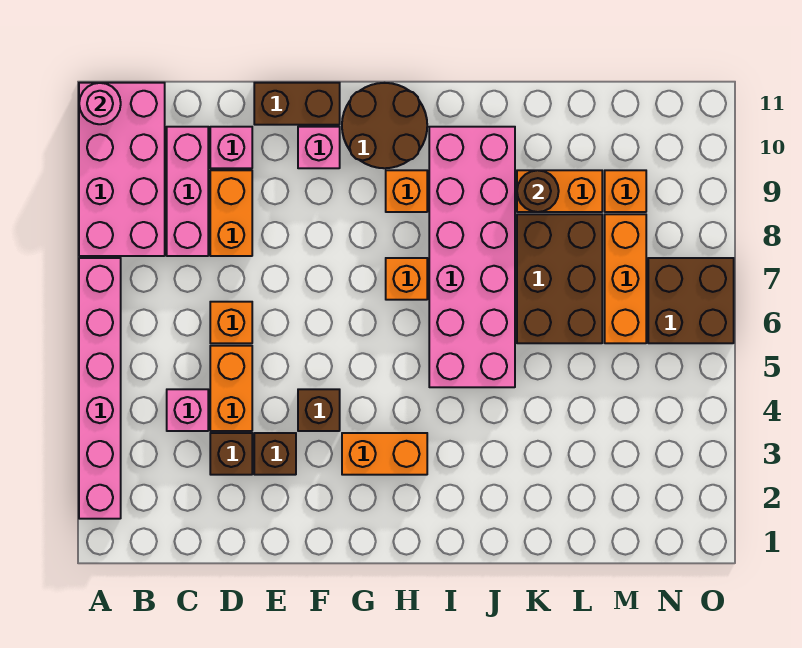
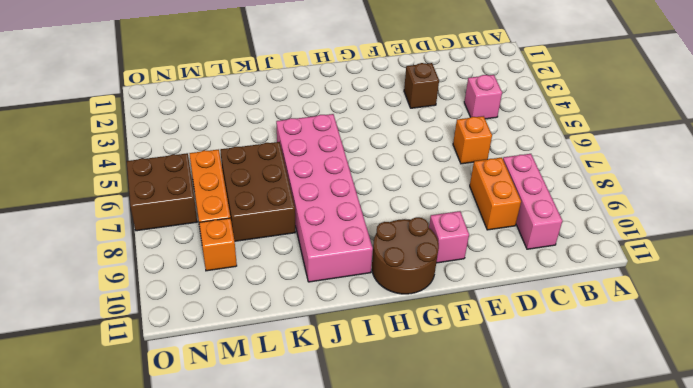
none -> pink brick A2:A7 level 1
none -> pink brick A8:B11 level 1
none -> brown brick D3 level 1

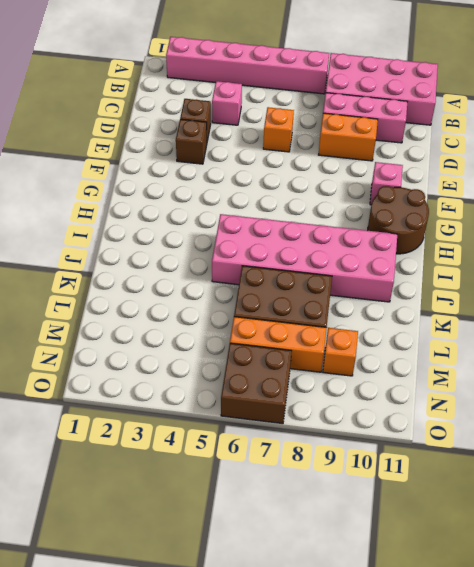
none -> orange brick D4:D5 level 1
none -> pink brick D10 level 1
none -> brown brick E11:F11 level 1

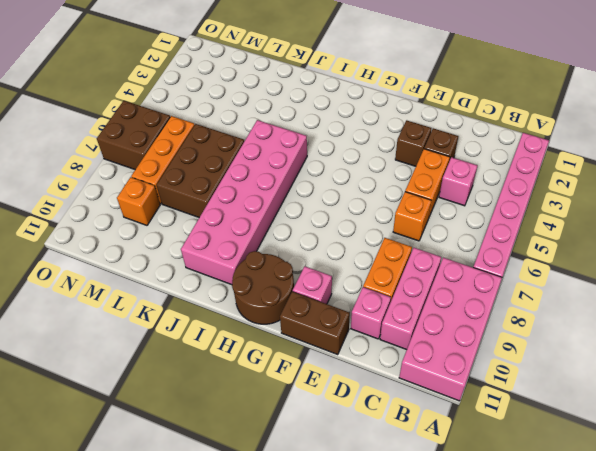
none -> brown brick F4 level 1
none -> orange brick G3:H3 level 1
none -> orange brick H7 level 1

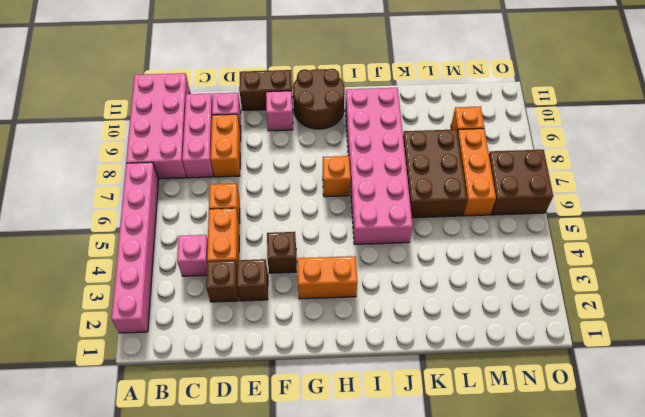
none -> orange brick H9 level 1
none -> orange brick K9:L9 level 1
none -> pink round brick A11 level 2

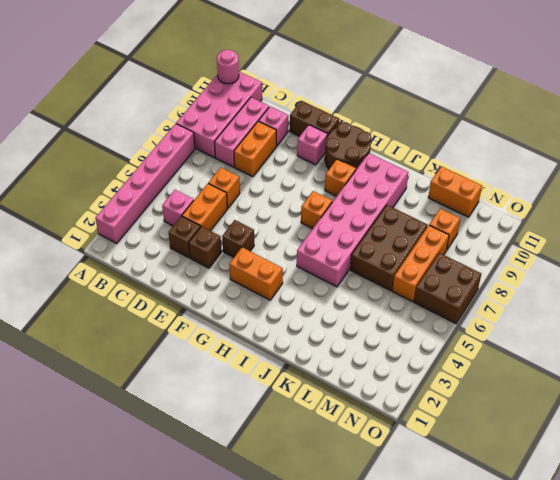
orange brick L11:M11 level 1 -> orange brick K9:L9 level 1
none -> brown round brick K9 level 2

